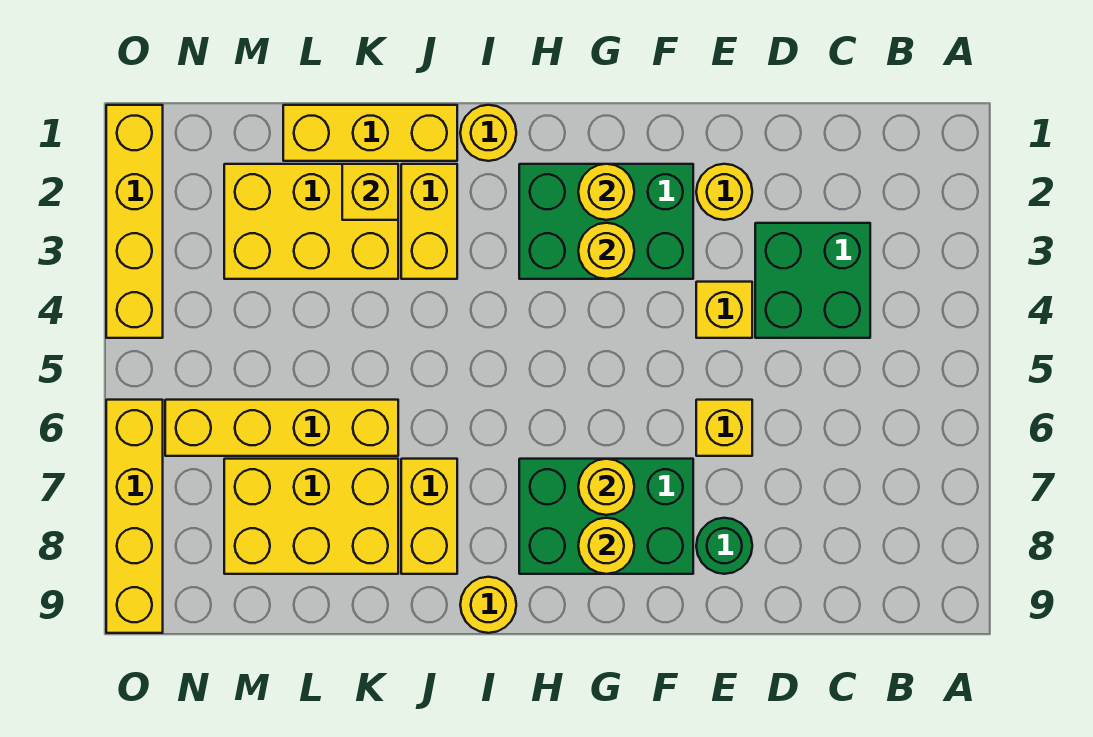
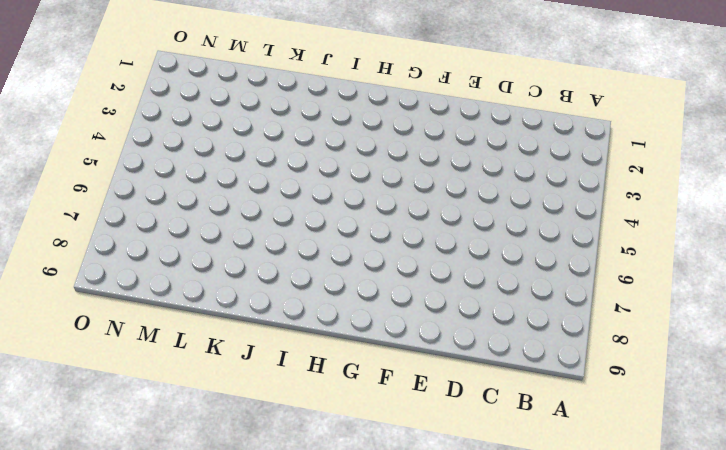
none -> green brick C3:D4 level 1
none -> yellow round brick E2 level 1
none -> yellow brick E4 level 1

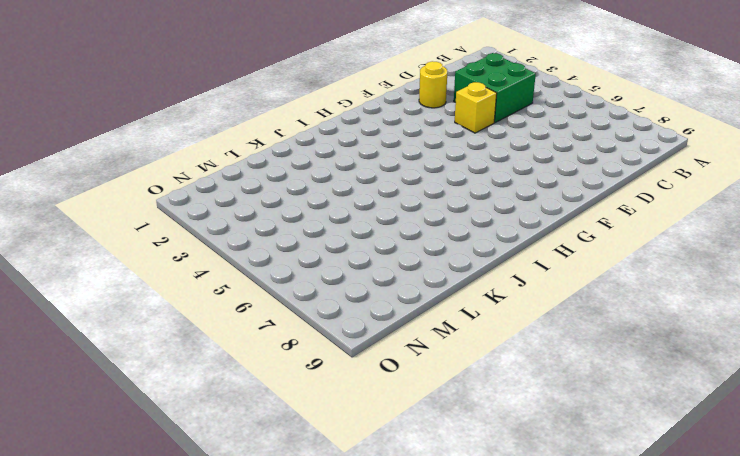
none -> yellow brick E6 level 1
none -> green round brick E8 level 1
none -> green brick F2:H3 level 1

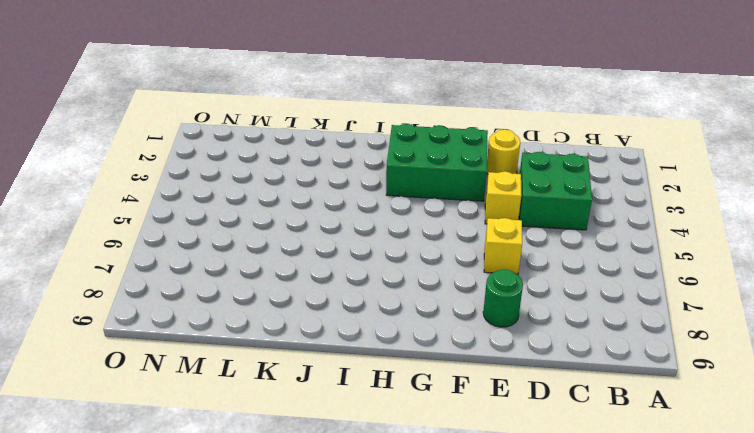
none -> green brick F7:H8 level 1
none -> yellow round brick I1 level 1
none -> yellow round brick I9 level 1

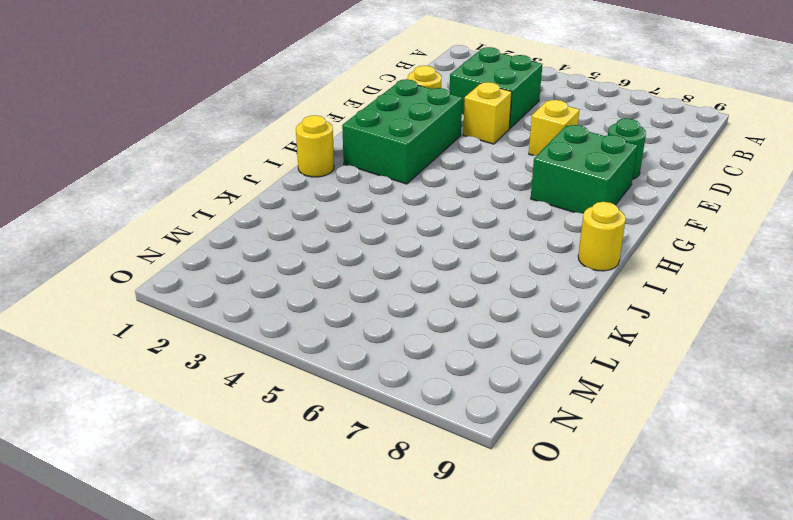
green brick F7:G8 level 1 -> green brick F7:H8 level 1
none -> yellow brick J1:L1 level 1
none -> yellow brick J2:J3 level 1
none -> yellow brick J7:J8 level 1

